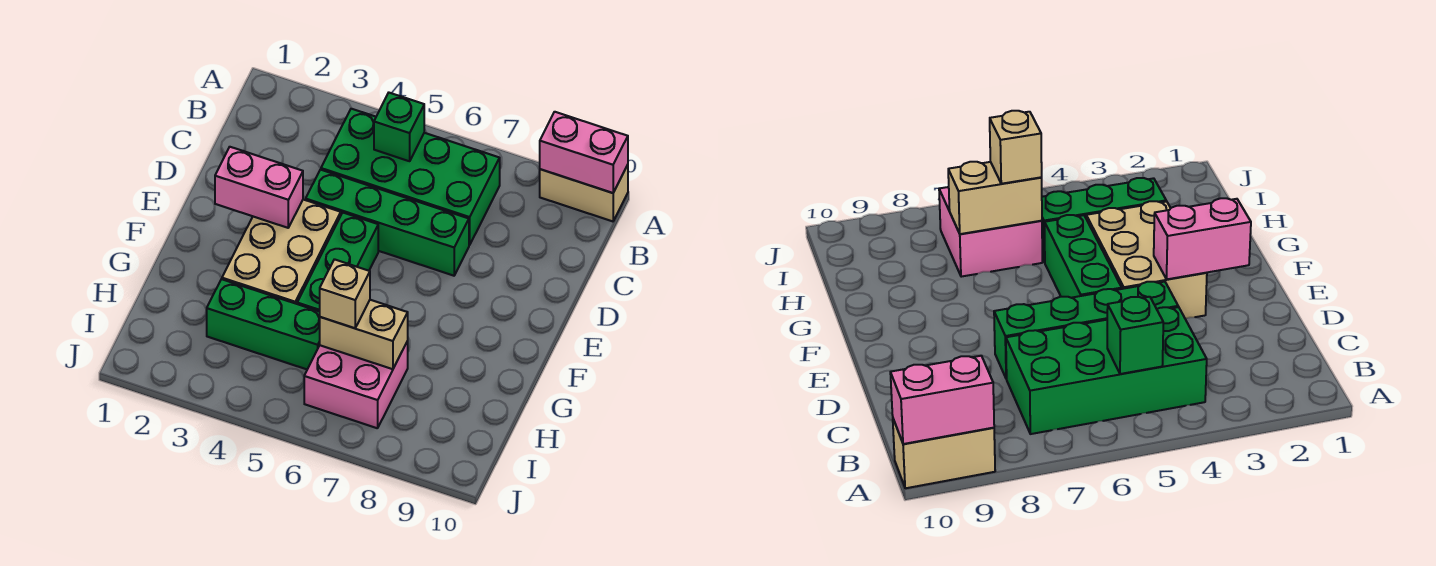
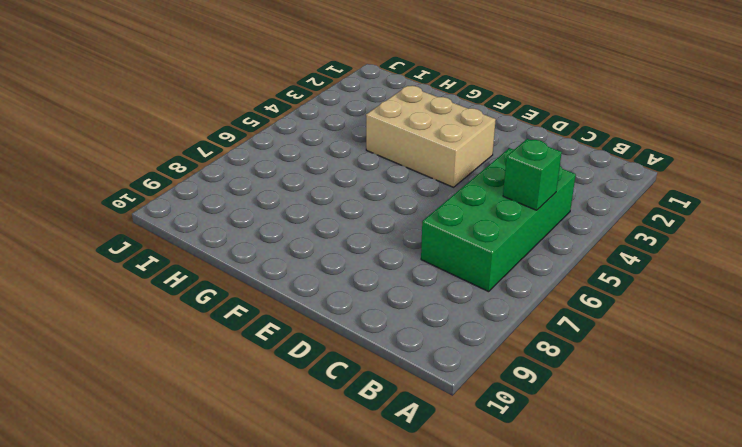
none -> tan brick A9:A10 level 1
none -> green brick D4:D7 level 1
none -> green brick E5:G5 level 1

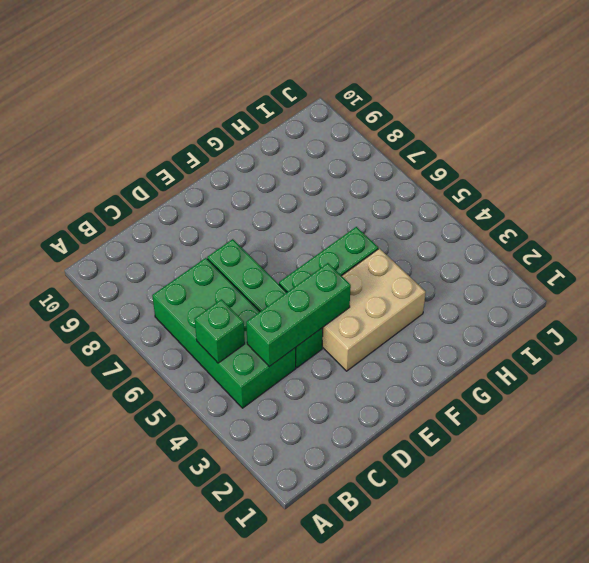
green brick C4:E4 level 2 -> green brick H3:H5 level 1
none -> tan brick A9:A10 level 1
none -> pink brick H6:I7 level 1
none -> pink brick A9:A10 level 2

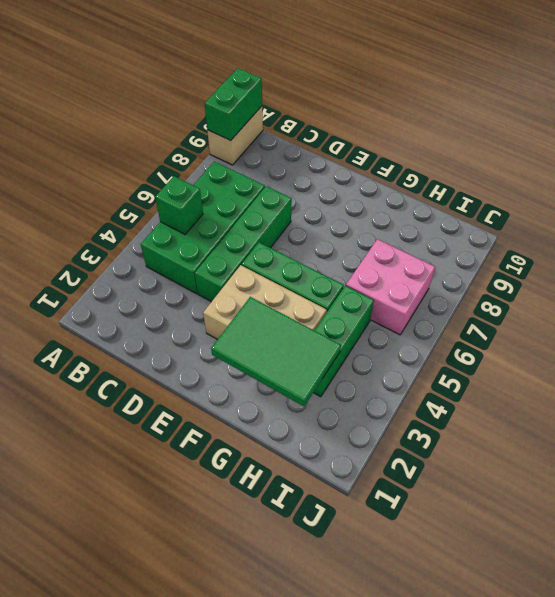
green brick A9:A10 level 2 -> pink brick A9:A10 level 2
green tile F2:H3 level 2 -> none
none -> pink brick E2:E3 level 2
none -> tan brick H6:H7 level 2
none -> tan brick H6 level 3

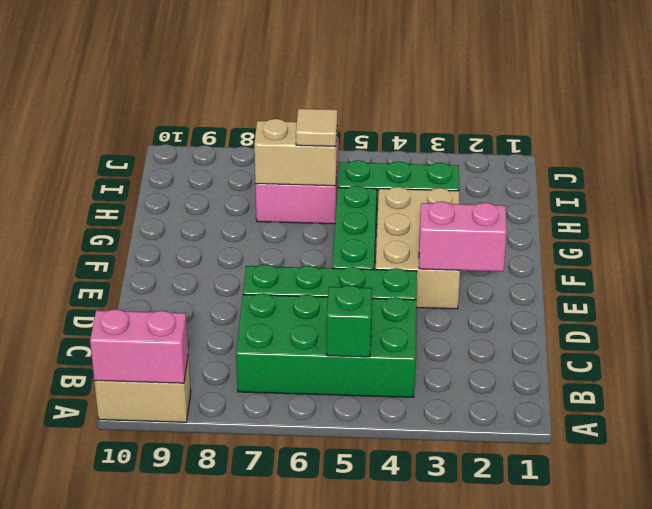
tan tile H6 level 3 -> tan brick H6 level 3

